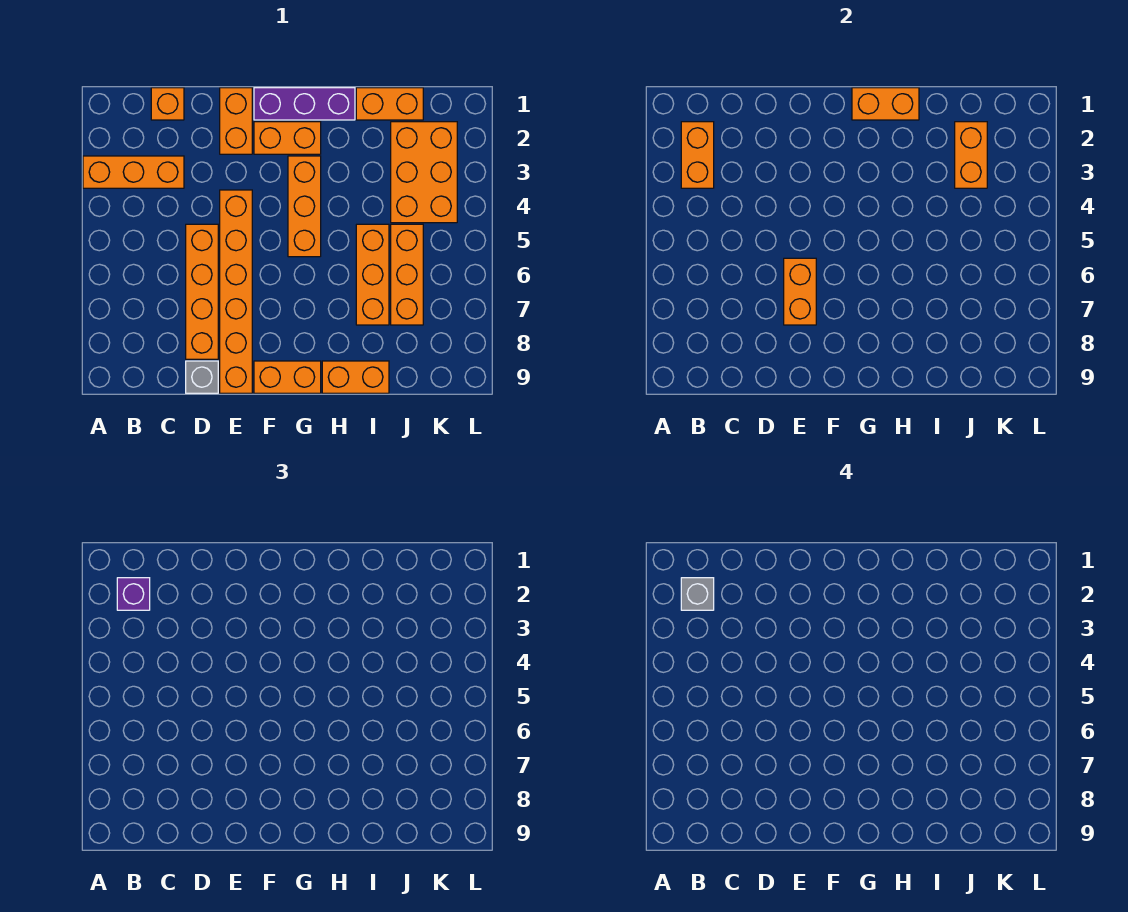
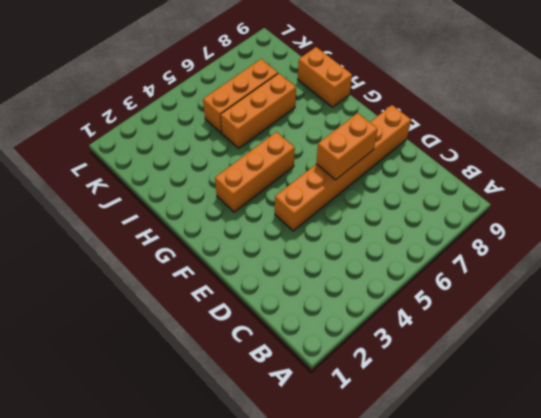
none -> orange brick A3:C3 level 1
none -> orange brick C1 level 1
none -> orange brick D5:D8 level 1

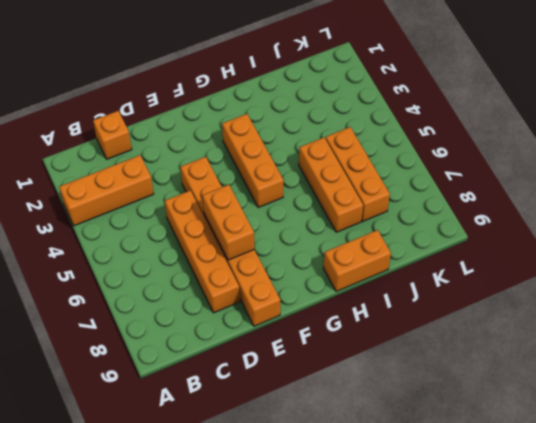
none -> grey brick D9 level 1
none -> orange brick E1:E2 level 1
none -> purple brick F1:H1 level 1

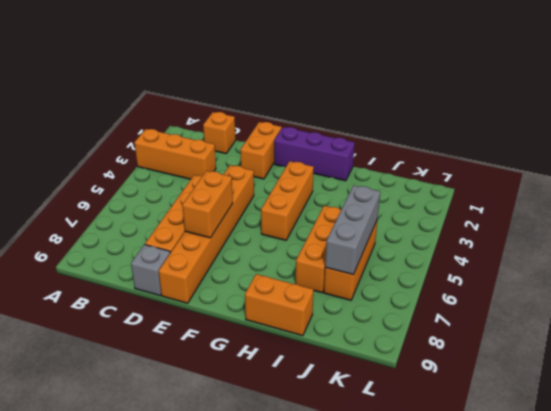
grey brick J5:J7 level 2 -> none
none -> orange brick F2:G2 level 1
none -> orange brick F9:G9 level 1
none -> orange brick I1:J1 level 1

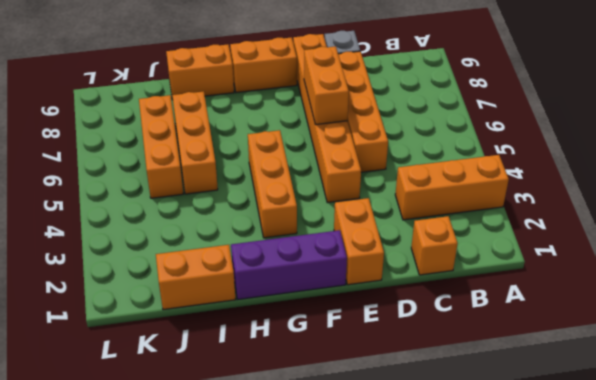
none -> orange brick F2:G2 level 1
none -> orange brick J2:K4 level 1
none -> orange brick B2:B3 level 2

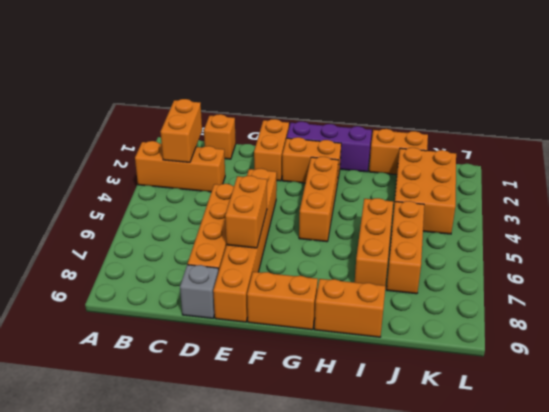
none -> orange brick G1:H1 level 2
none -> orange brick J2:J3 level 2
none -> purple brick B2 level 3

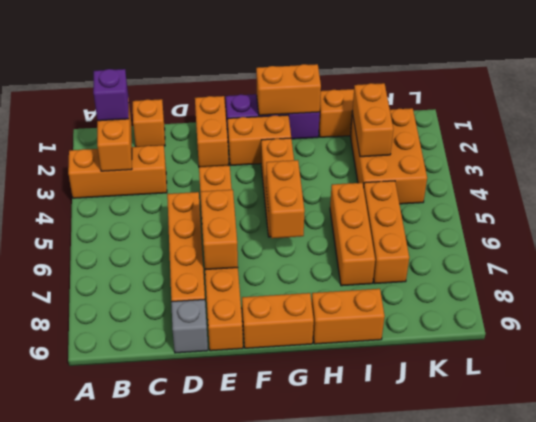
orange brick G5:G6 level 2 -> none
none -> grey brick B2 level 4

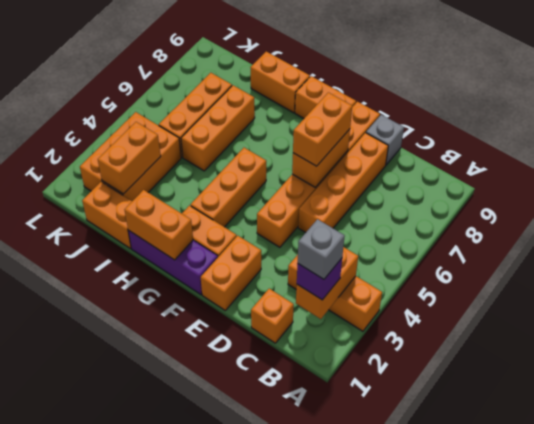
orange brick E6:E7 level 3 -> none

